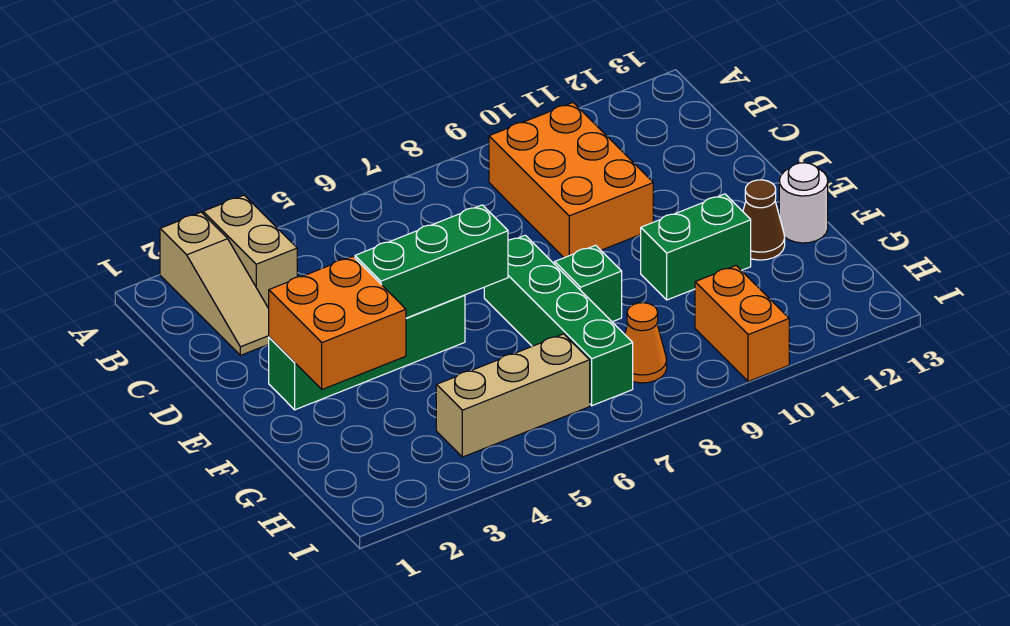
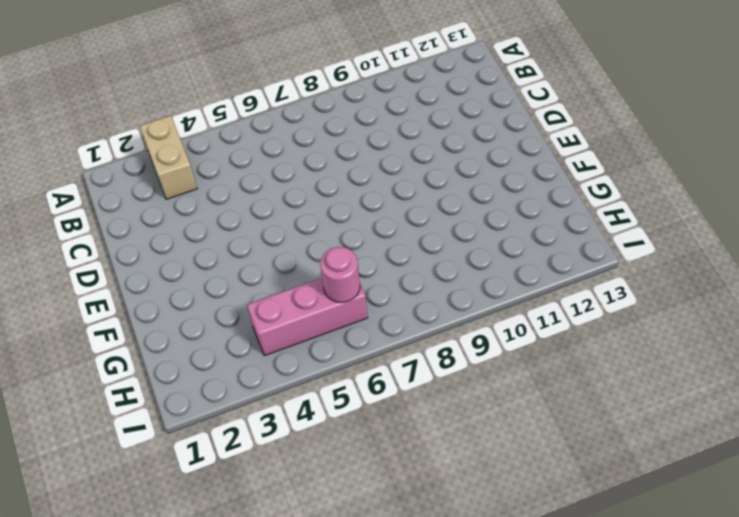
pink brick H4:H6 level 1 -> tan brick H4:H6 level 1
pink round brick H6 level 2 -> none
none -> tan slope A2:C2 level 1 top A
none -> orange brick B9:D10 level 1
none -> green brick E2:E5 level 1

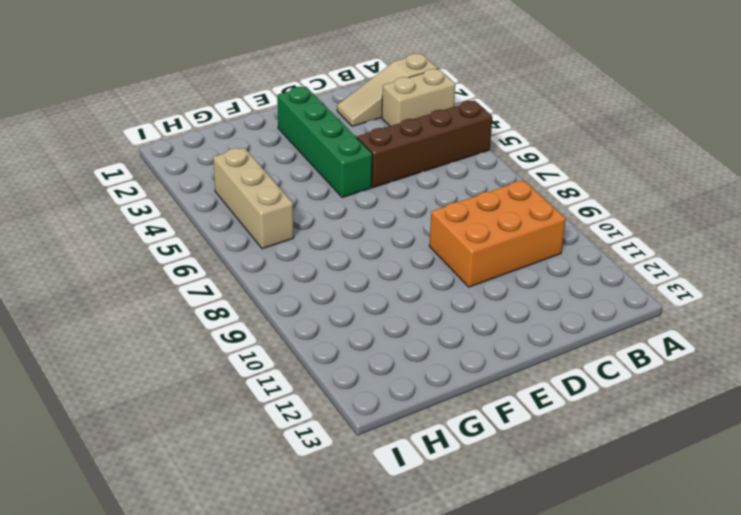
brown brick A5:D5 level 1 -> none
none -> green brick E7:H7 level 1
none -> green brick F8 level 1
none -> green brick F10:F11 level 1

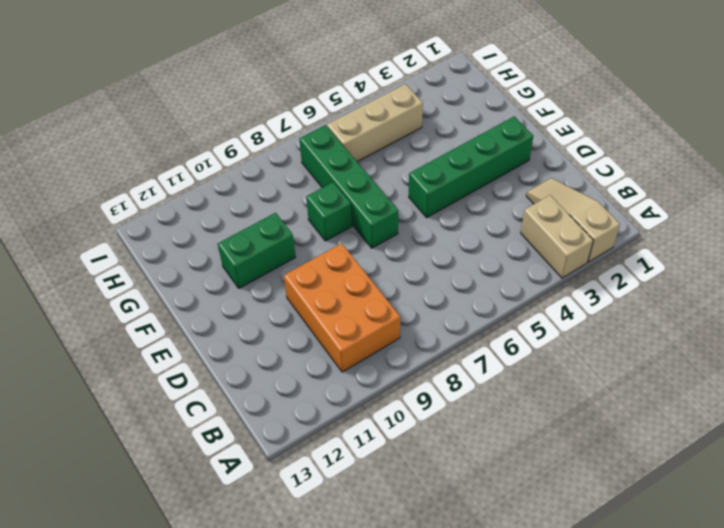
none -> brown cone F12 level 1
none -> white round brick F13 level 1
none -> orange cone H8 level 1

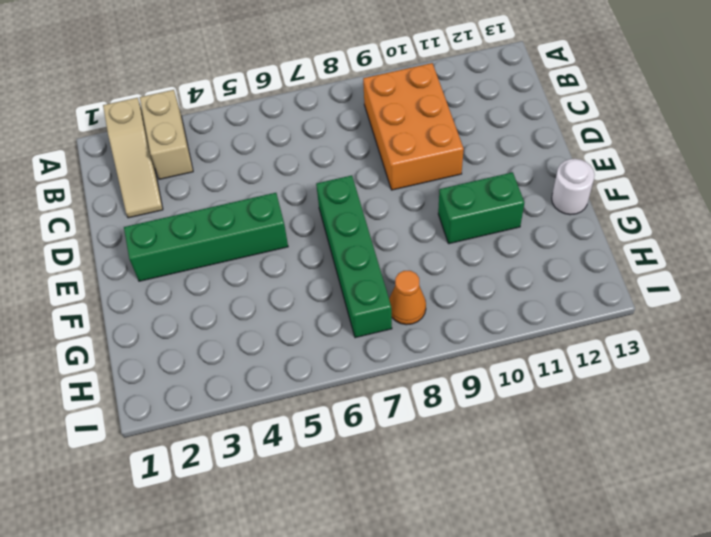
none -> green brick F8 level 1
none -> brown cone F12 level 1
none -> tan brick H4:H6 level 1

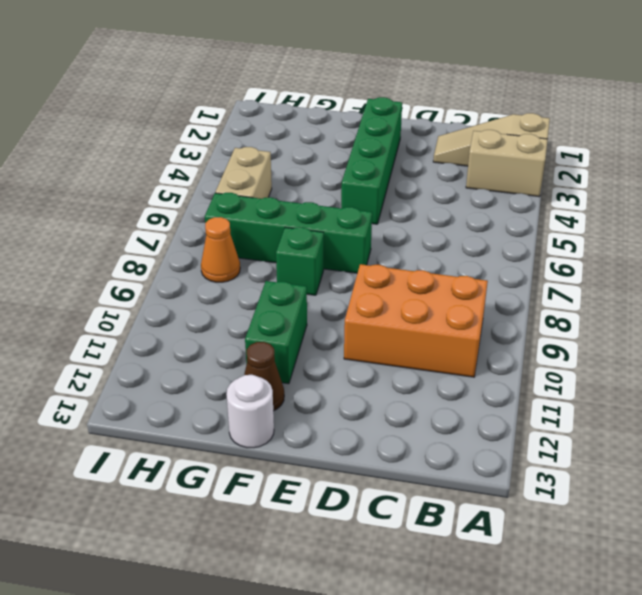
tan brick H5:H6 level 1 -> tan brick H4:H6 level 1
none -> orange brick H10:I10 level 1
none -> orange brick E2:F3 level 2
none -> green brick E4:E6 level 2

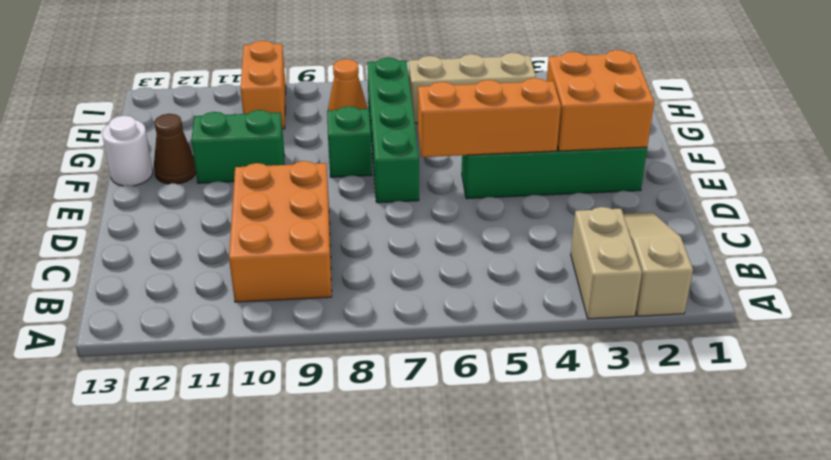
orange brick E4:E6 level 2 -> green brick E4:E6 level 2

